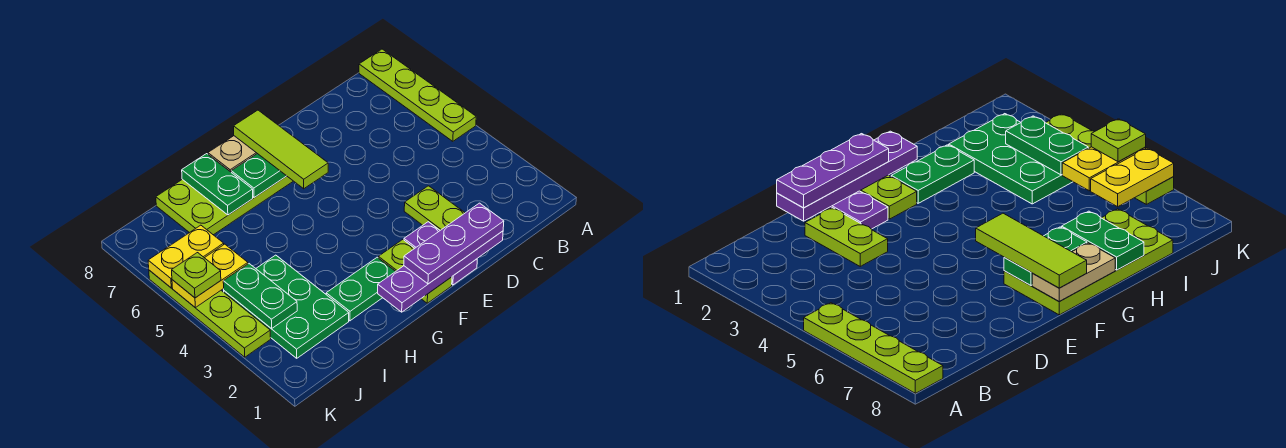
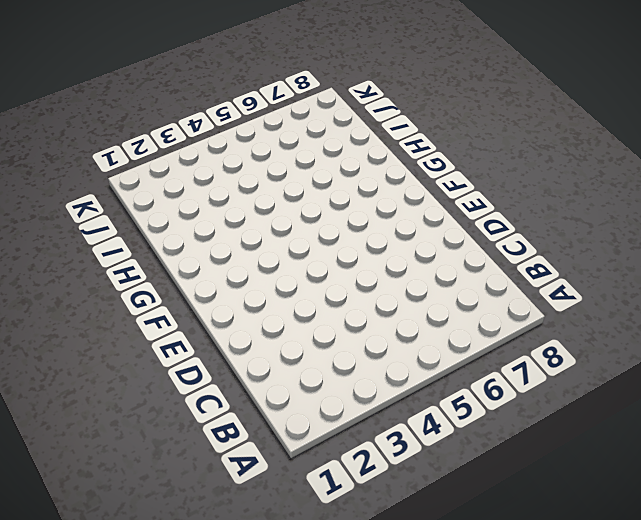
none -> lime plate A5:A8 level 1
none -> lime plate D2:D3 level 1
none -> purple plate E1:E2 level 1

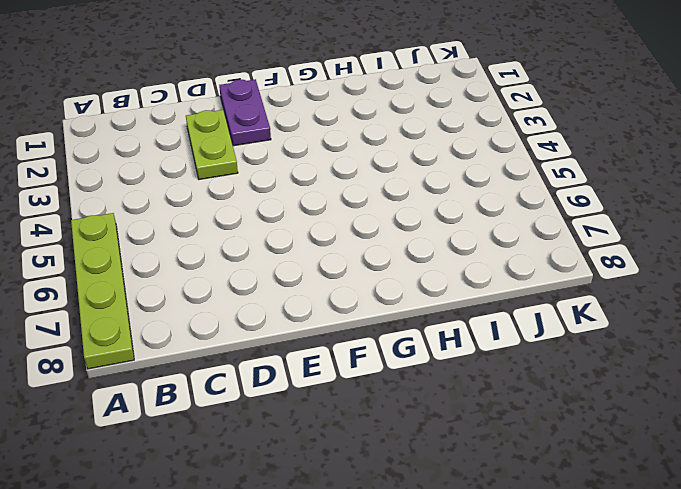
none -> lime plate F1:F2 level 1
none -> lime plate F7:I8 level 1
none -> green plate G2:H2 level 1

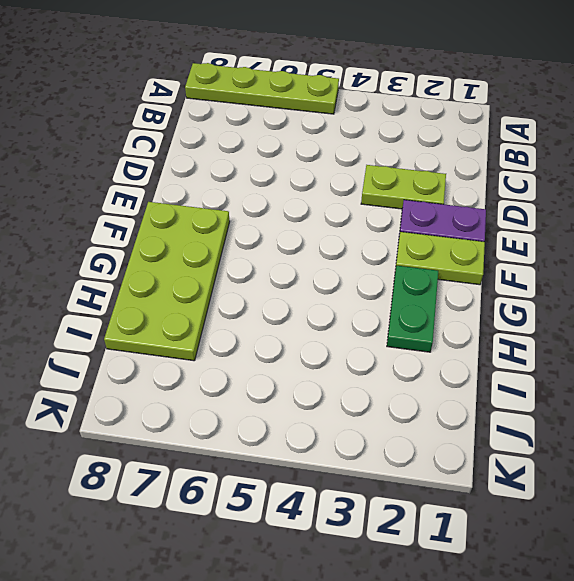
none -> green plate I2:J4 level 1
none -> lime plate K3:K6 level 1
none -> purple plate D1:G1 level 2

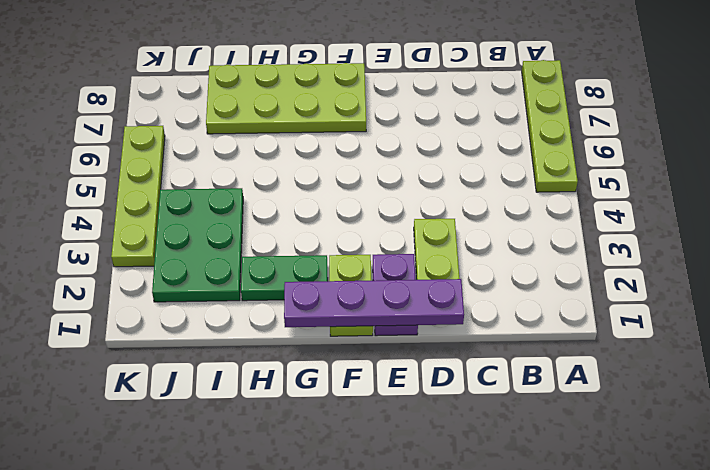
none -> green plate F7:G7 level 2
none -> tan plate F8:G8 level 2
none -> green plate H7:H8 level 2

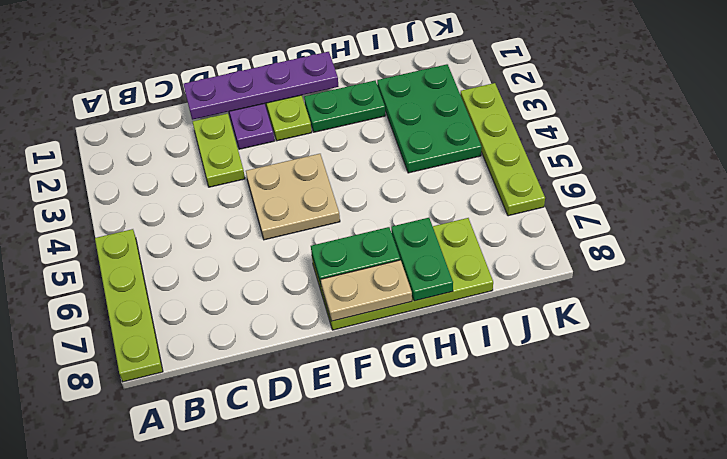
tan plate E4:F5 level 1 -> none
none -> green plate J3:J4 level 2
none -> yellow plate J5:K5 level 2
none -> yellow plate J6:K6 level 2

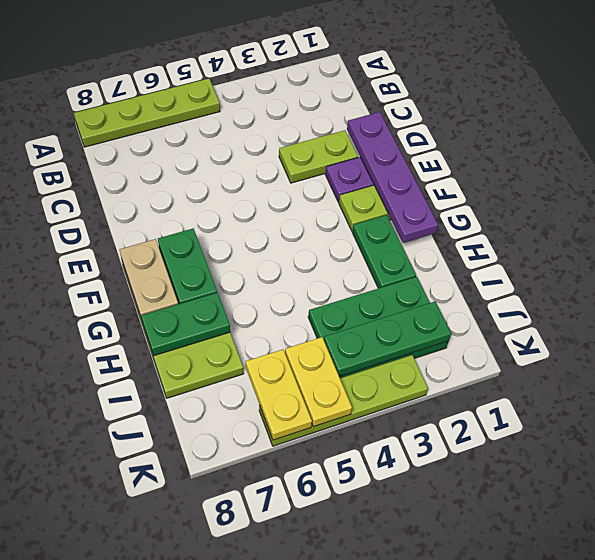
green plate J2:J4 level 2 -> green plate J3:J4 level 2
none -> purple plate D1:F1 level 3
none -> lime tile F6:F8 level 3
none -> lime plate K5 level 3

